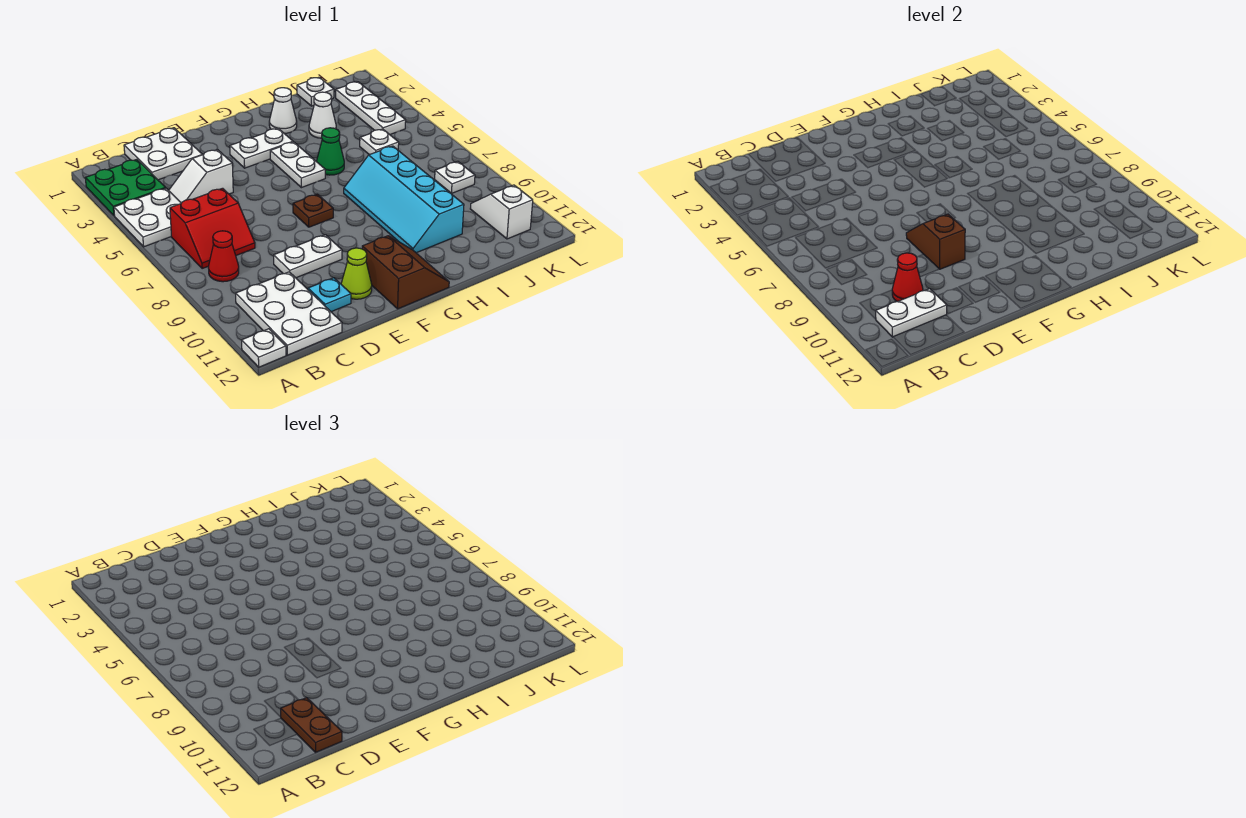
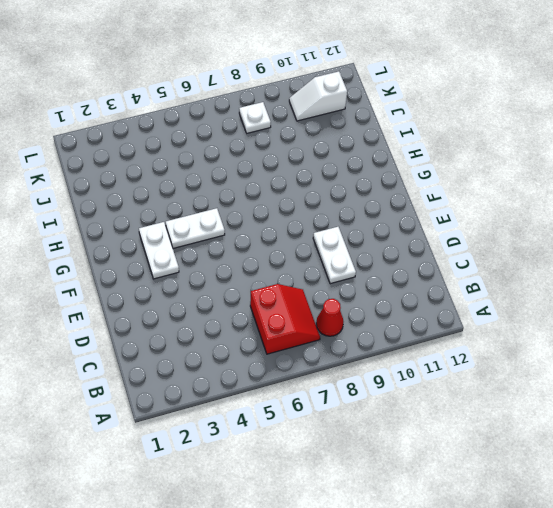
none -> green plate A2:B3 level 1
none -> white plate A4:B5 level 1
none -> white plate A12 level 1

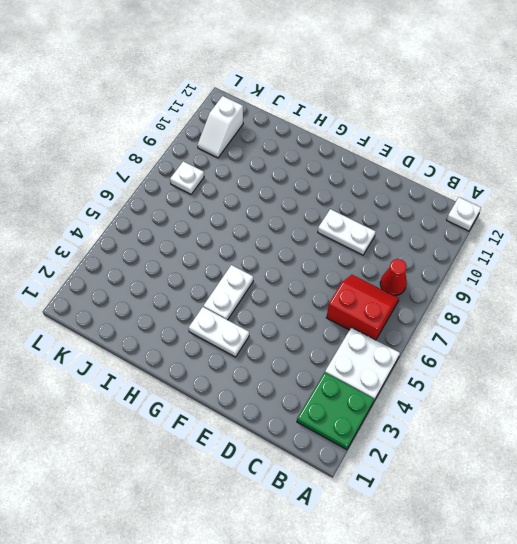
none -> white plate B10:C12 level 1
none -> white plate C1:D2 level 1
none -> white slope C4:D4 level 1 top D

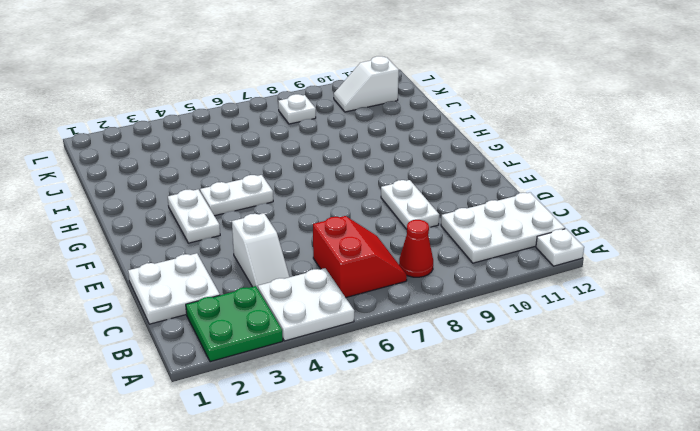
none -> cyan plate D11 level 1
none -> lime cone E11 level 1
none -> brown plate F7 level 1

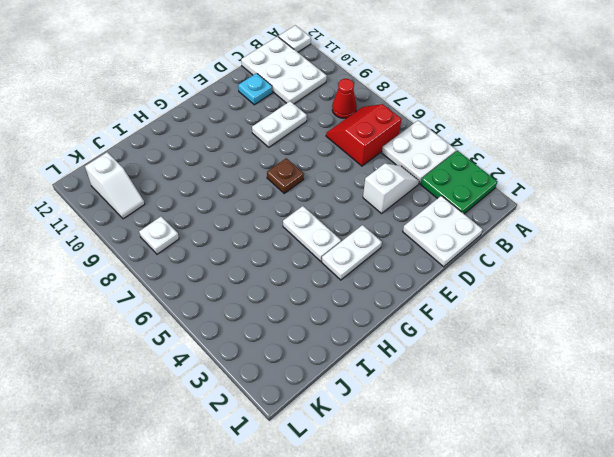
none -> lime cone E11 level 1
none -> brown slope F11:G12 level 1 top F
none -> white cone H2 level 1

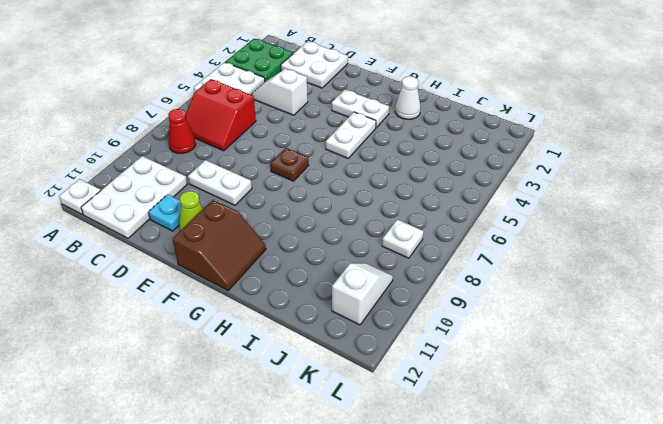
none -> green cone H5 level 1
none -> cyan slope H7:I10 level 1 top I
none -> white cone I3 level 1

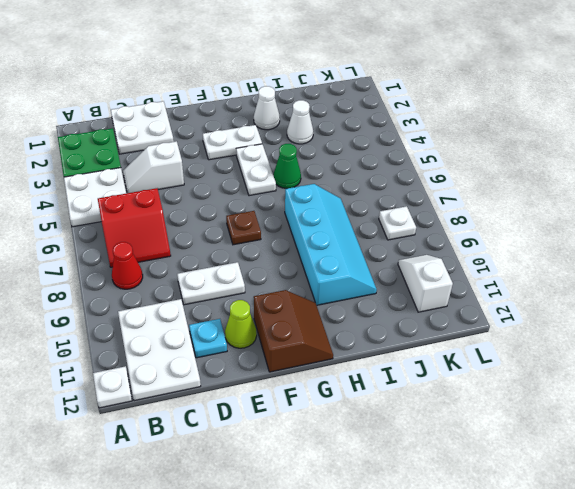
cyan slope H7:I10 level 1 top H -> cyan slope H7:I10 level 1 top I
none -> white plate J1 level 1
none -> white plate J5 level 1
none -> white plate K2:K4 level 1

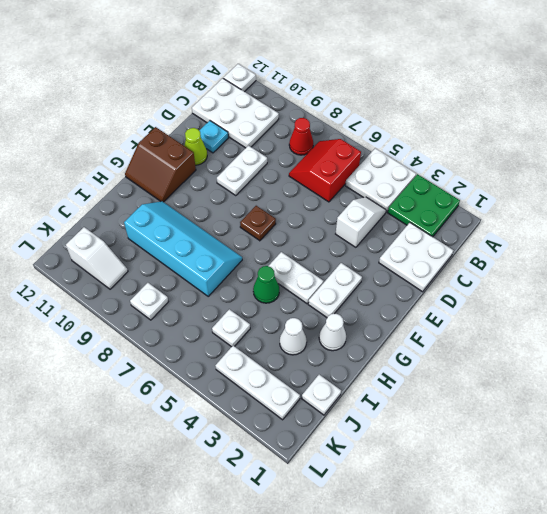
none -> white plate B11:C11 level 2
none -> red cone C10 level 2
none -> brown slope E8:E9 level 2 top 9

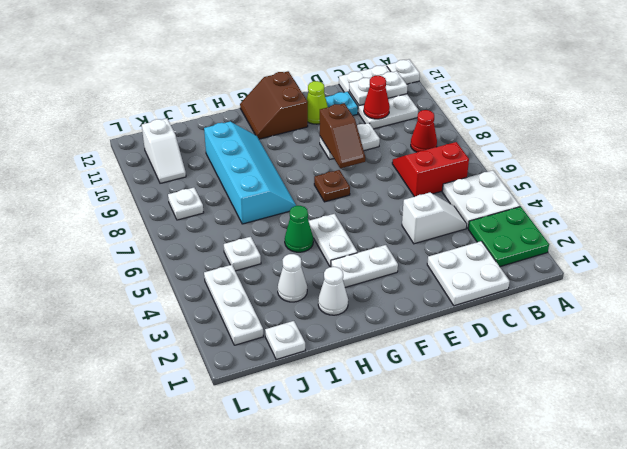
none -> brown plate C11:C12 level 3

